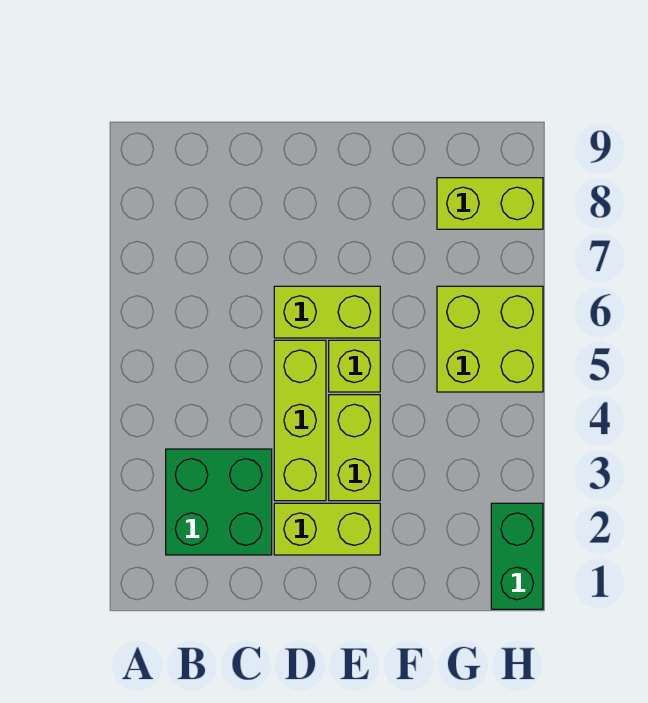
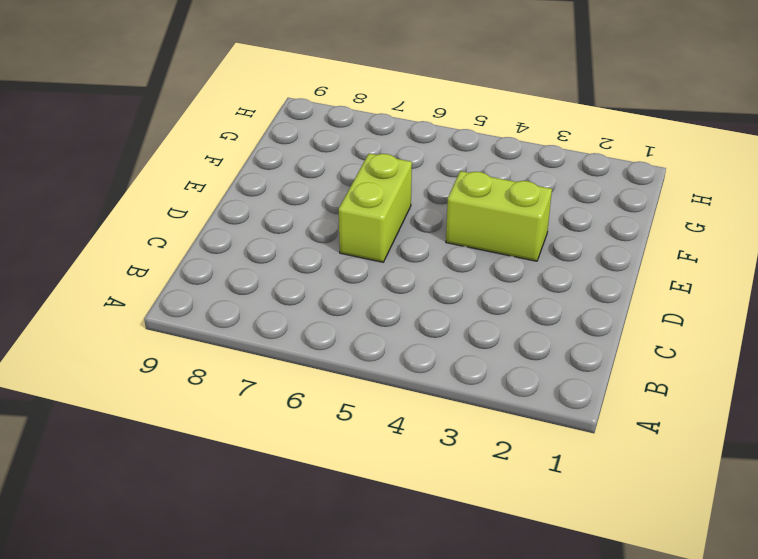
none -> green brick B2:C3 level 1
none -> lime brick D2:E2 level 1

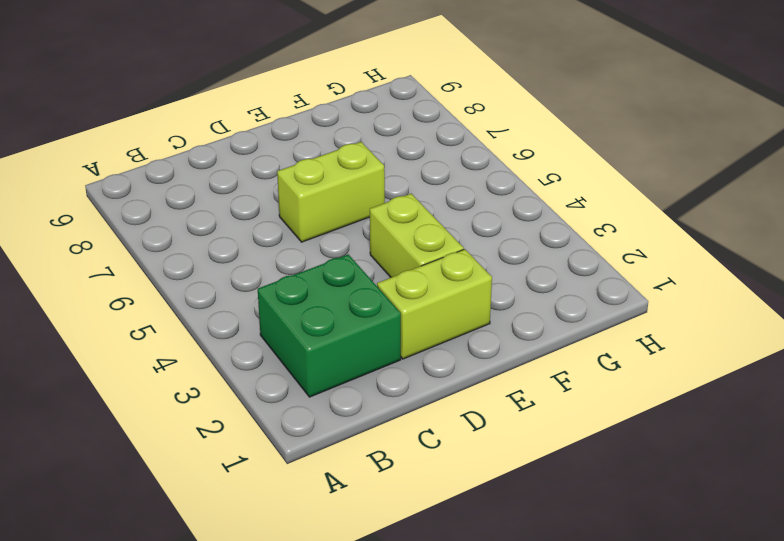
none -> lime brick D3:D5 level 1
none -> lime brick E5 level 1

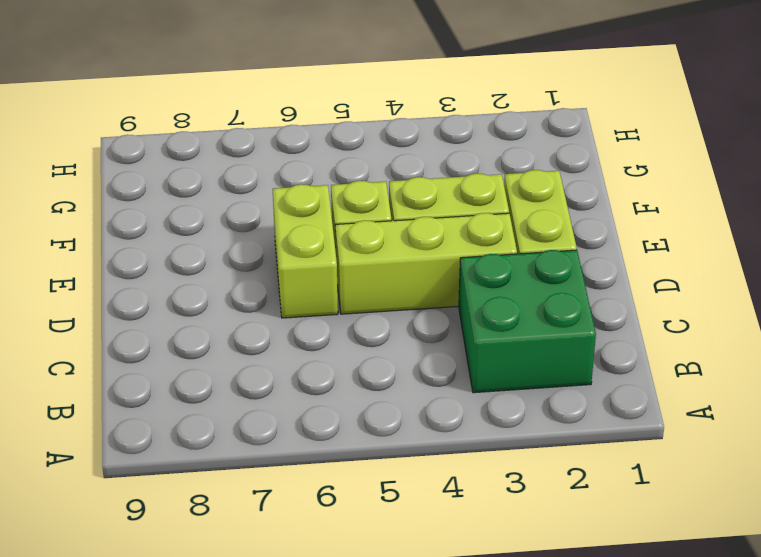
none -> lime brick G5:H6 level 1
none -> lime brick G8:H8 level 1

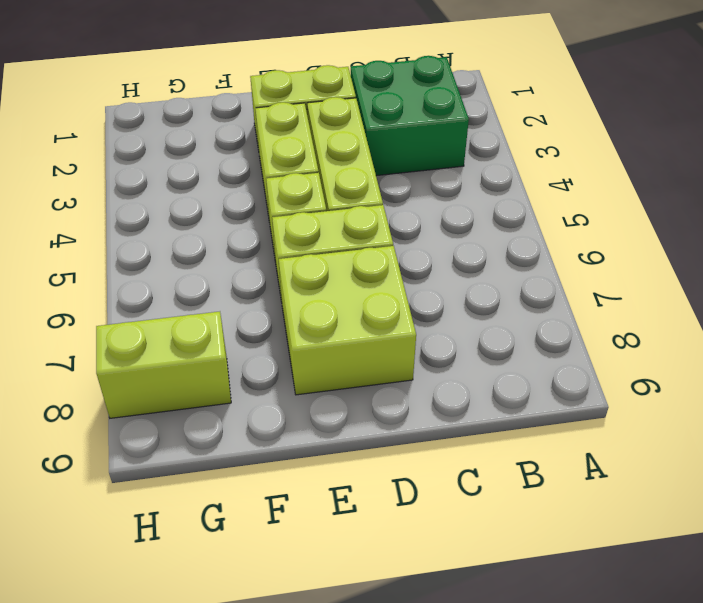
lime brick D7:E8 level 1 -> lime brick G5:H6 level 1
none -> green brick H1:H2 level 1

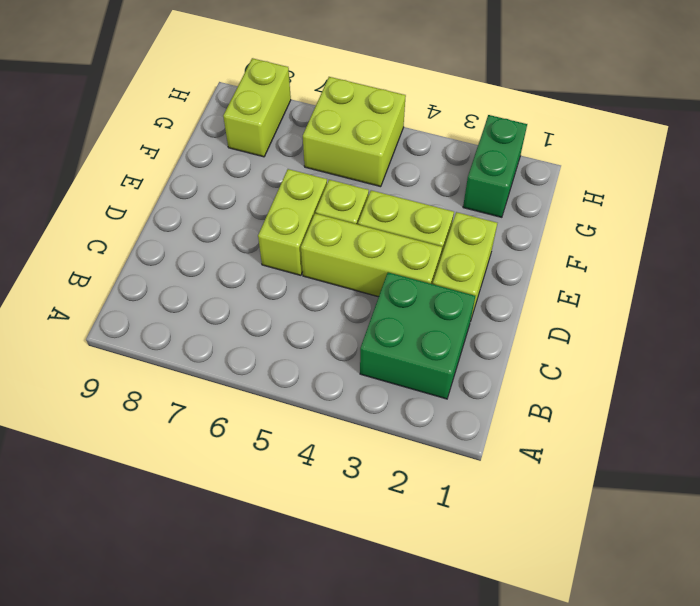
green brick G2:H2 level 1 -> green brick H1:H2 level 1

